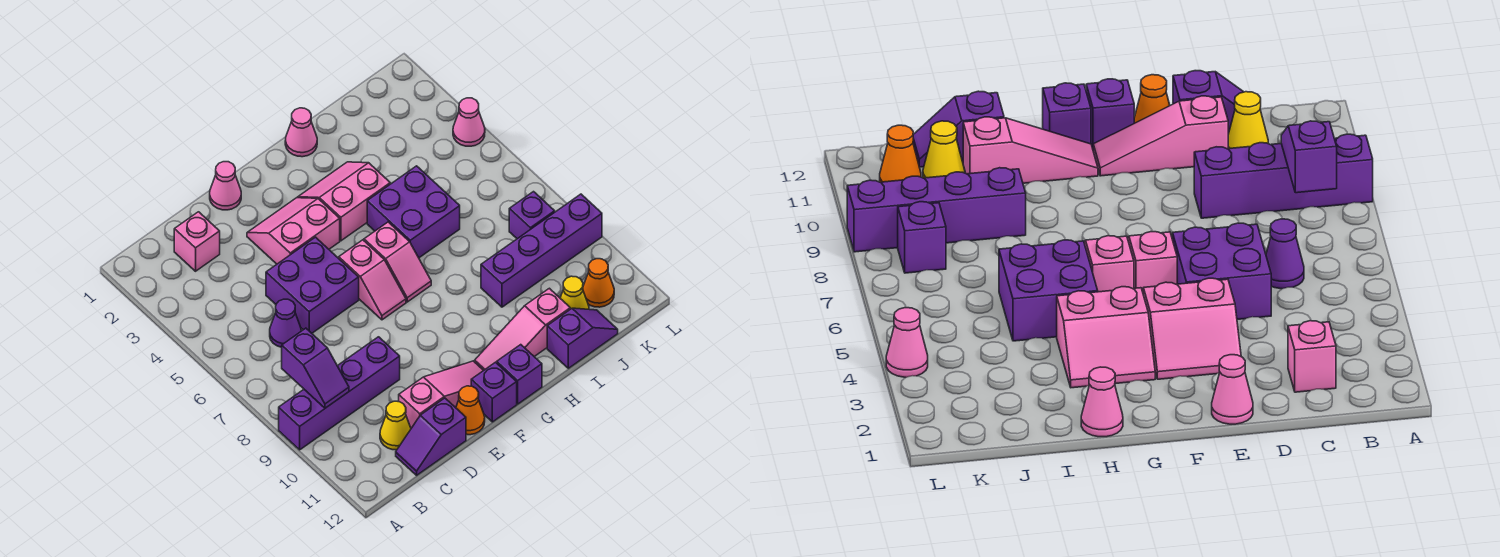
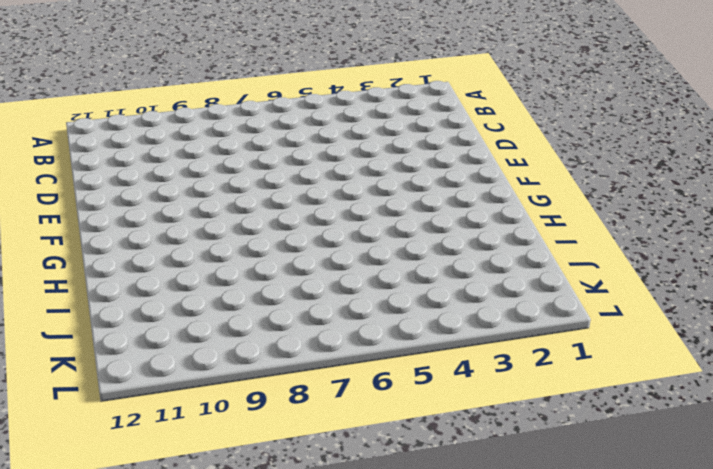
none -> purple brick A9:D9 level 1
none -> pink brick C2 level 1
none -> purple cone C6 level 1

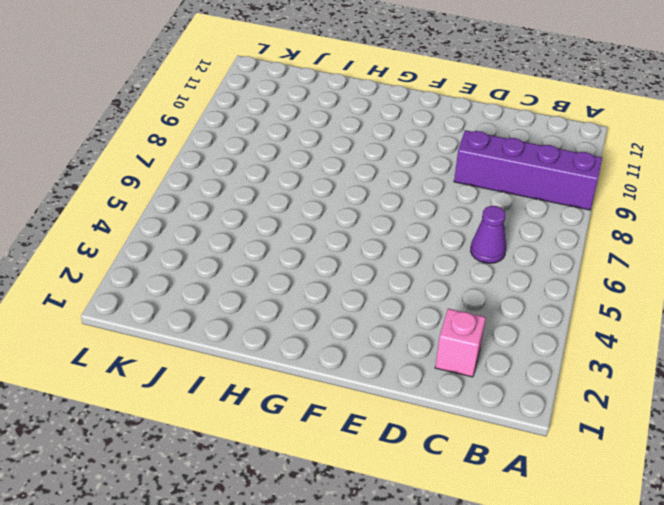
none -> yellow cone C11 level 1
none -> purple slope C12:D12 level 1 top D
none -> purple brick D5:E6 level 1

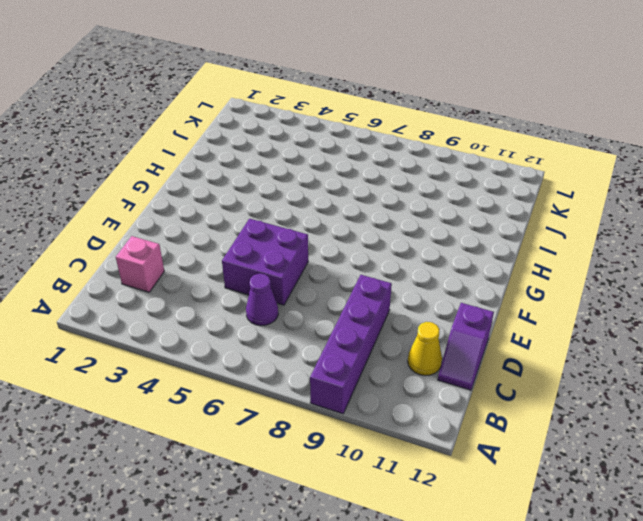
none -> pink slope D11:F11 level 1 top D
none -> pink cone E1 level 1
none -> pink slope E3:F4 level 1 top 4

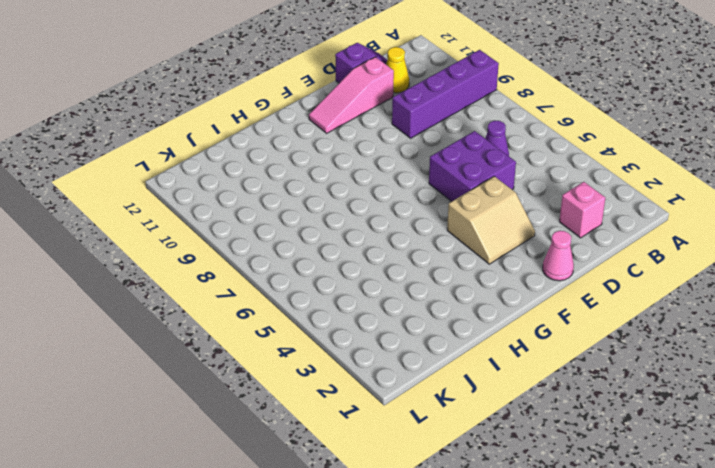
tan slope E3:F4 level 1 top 4 -> pink slope E3:F4 level 1 top 4
none -> orange cone E12 level 1
none -> pink slope F6:F7 level 1 top 6
none -> purple brick F12 level 1

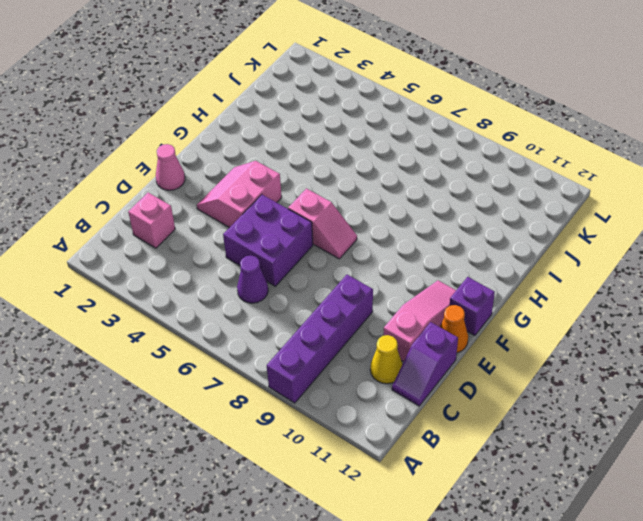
none -> pink slope G3:H4 level 1 top 4
none -> pink slope G6:G7 level 1 top 6
none -> pink slope G11:I11 level 1 top I

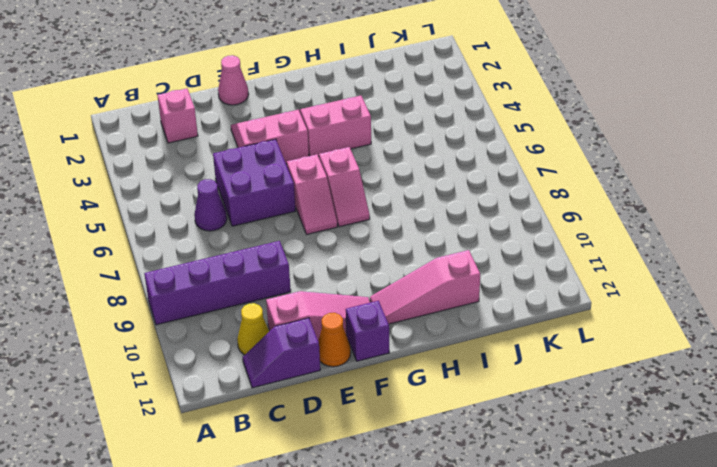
none -> purple brick G12 level 1
none -> pink cone H1 level 1
none -> purple brick H5:I6 level 1

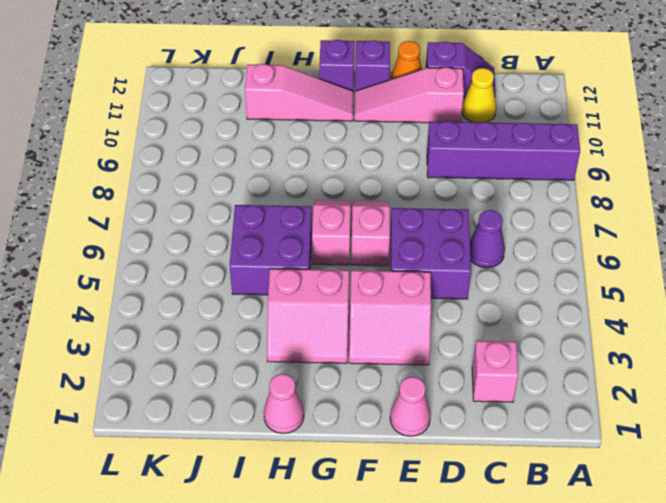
none -> purple brick I9:L9 level 1
none -> purple slope I12:J12 level 1 top I
none -> yellow cone J11 level 1

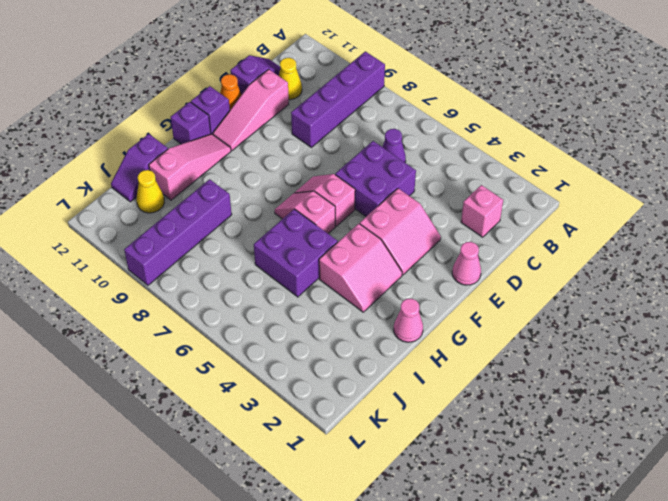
none -> purple brick K8 level 1
none -> orange cone K11 level 1
none -> pink cone L4 level 1

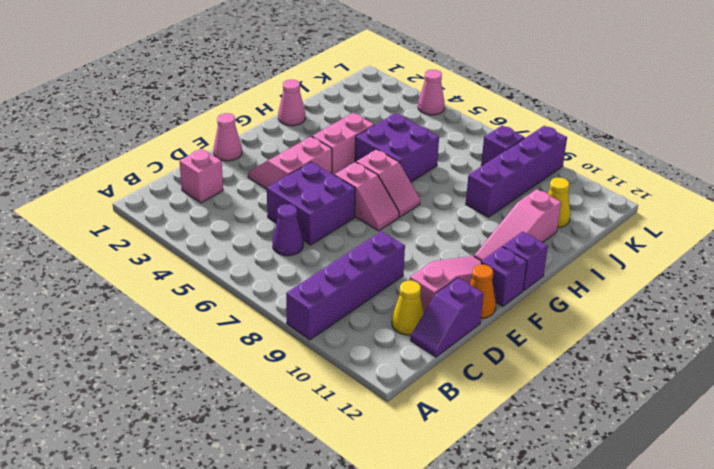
none -> purple slope I12:J12 level 1 top I
none -> orange cone K11 level 1
none -> purple slope B8:B9 level 2 top 8

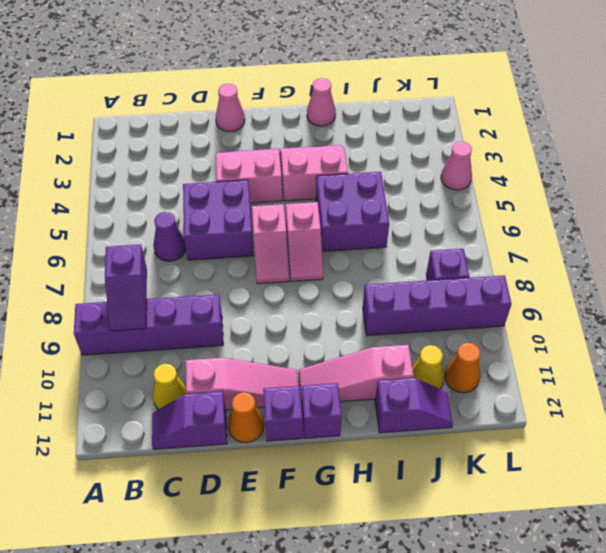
none -> pink brick C2 level 1

